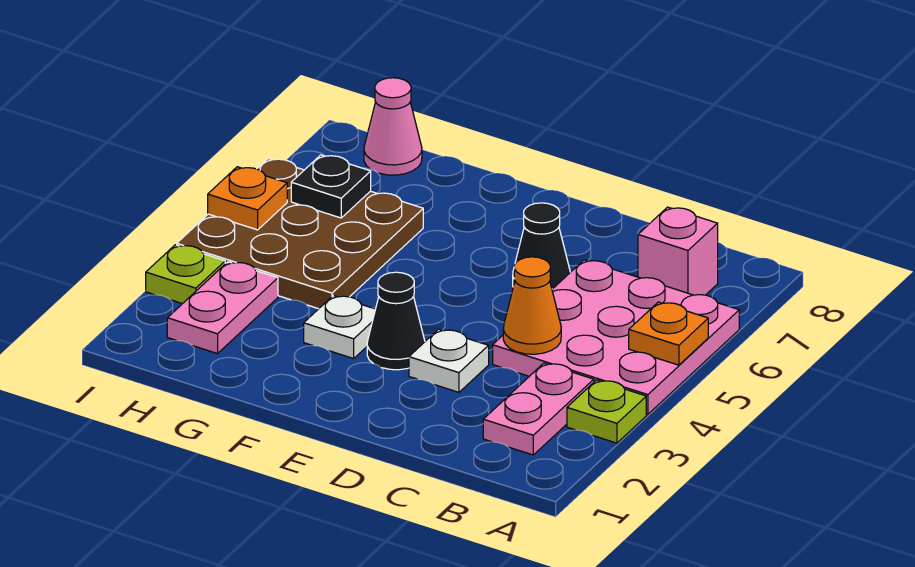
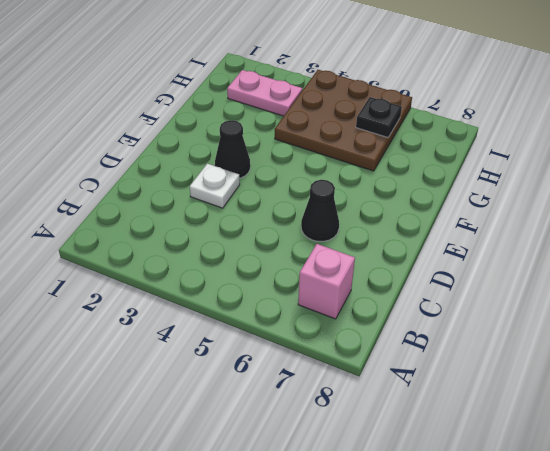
none -> lime plate A3 level 1
none -> pink plate A4:C6 level 1
none -> pink plate B2:B3 level 1

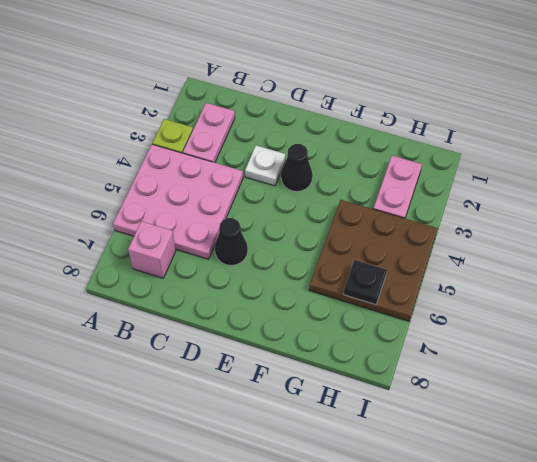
none -> white plate F3 level 1
none -> pink cone H8 level 1
none -> lime plate I3 level 1

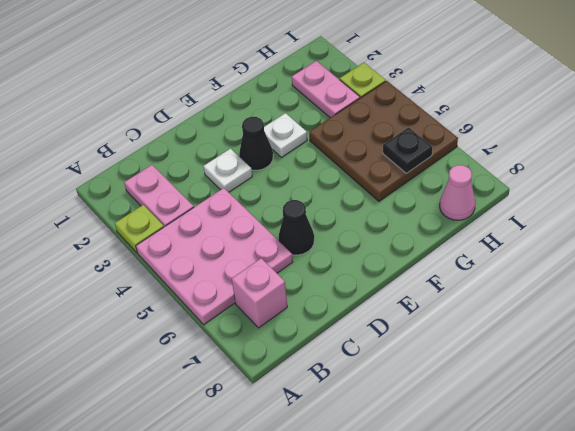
none -> orange plate A5 level 2
none -> orange cone C4 level 2
none -> orange plate I5 level 2

